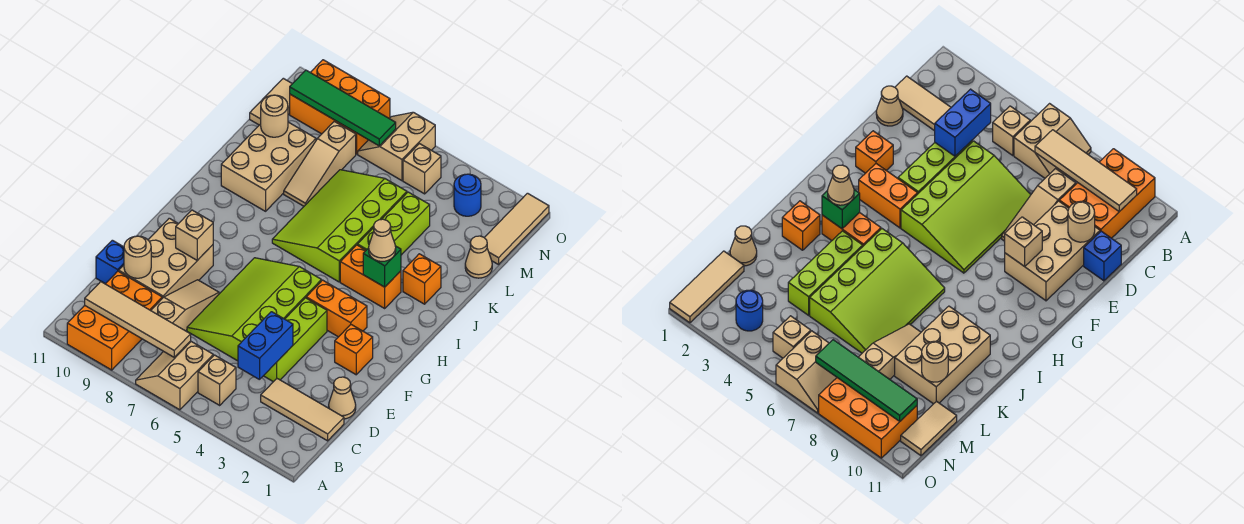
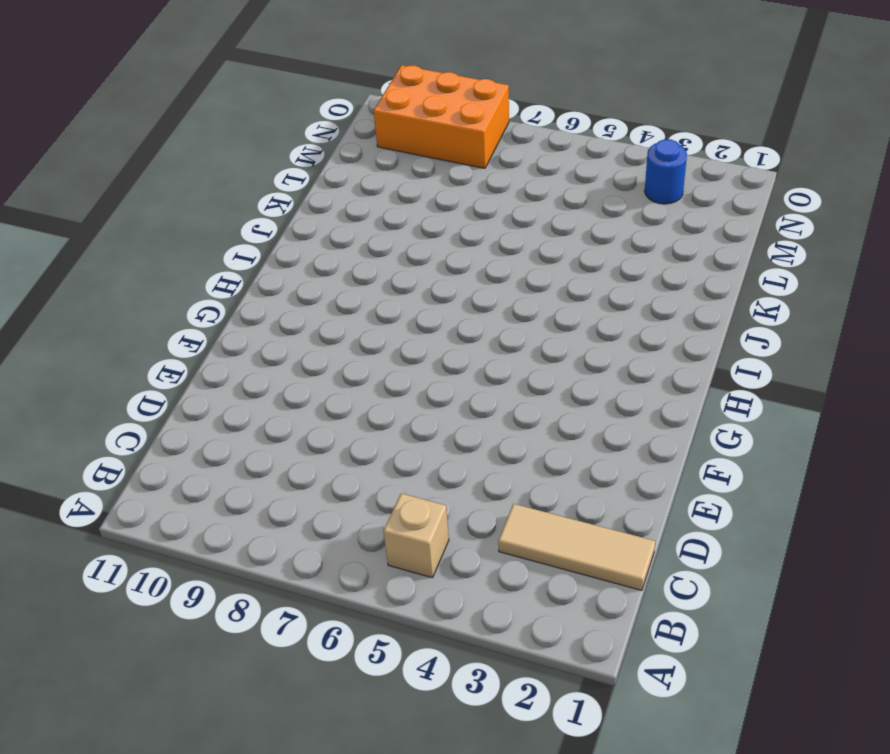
none -> tan slope A6:B7 level 1 top 6
none -> orange brick A9:C10 level 1
none -> tan slope C8:E8 level 1 top C
none -> tan cone D1 level 1

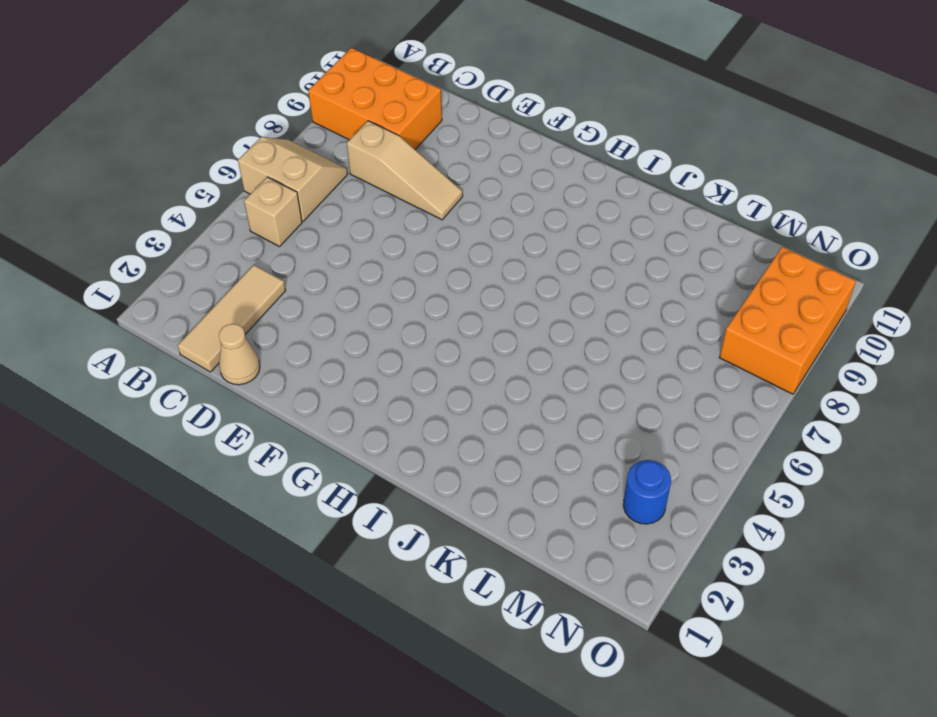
none -> lime brick D4:F4 level 1
none -> lime slope D5:G7 level 1 top 5
none -> tan brick D9:F10 level 1
none -> blue brick D11 level 1

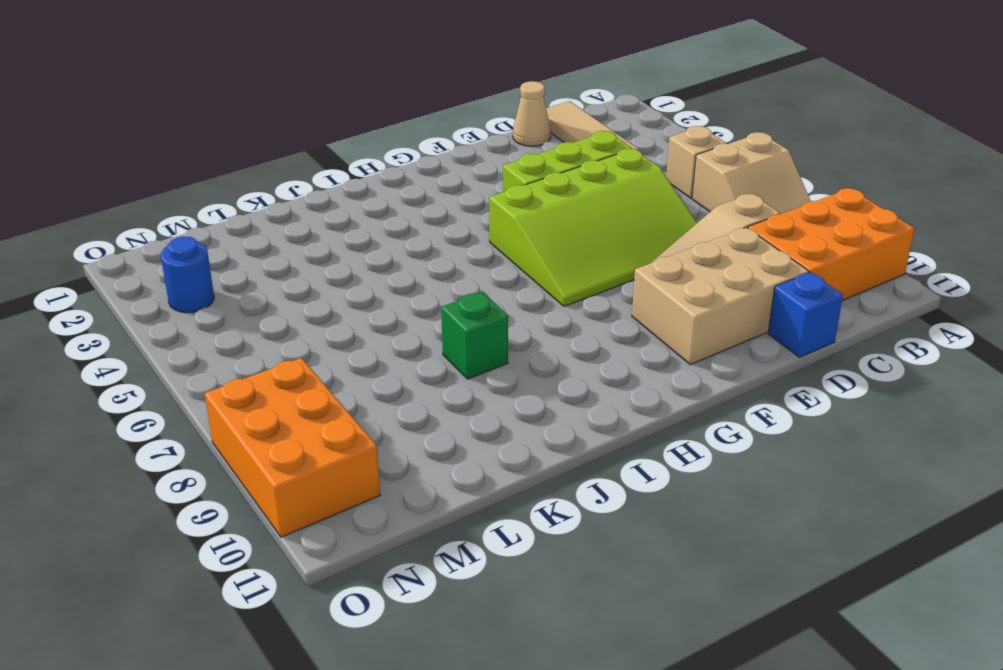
green brick J8 level 1 -> green brick I3 level 2
none -> orange brick F2 level 1
none -> orange brick G3:G4 level 1
none -> orange brick I3:I4 level 1
none -> lime slope I5:L7 level 1 top 5

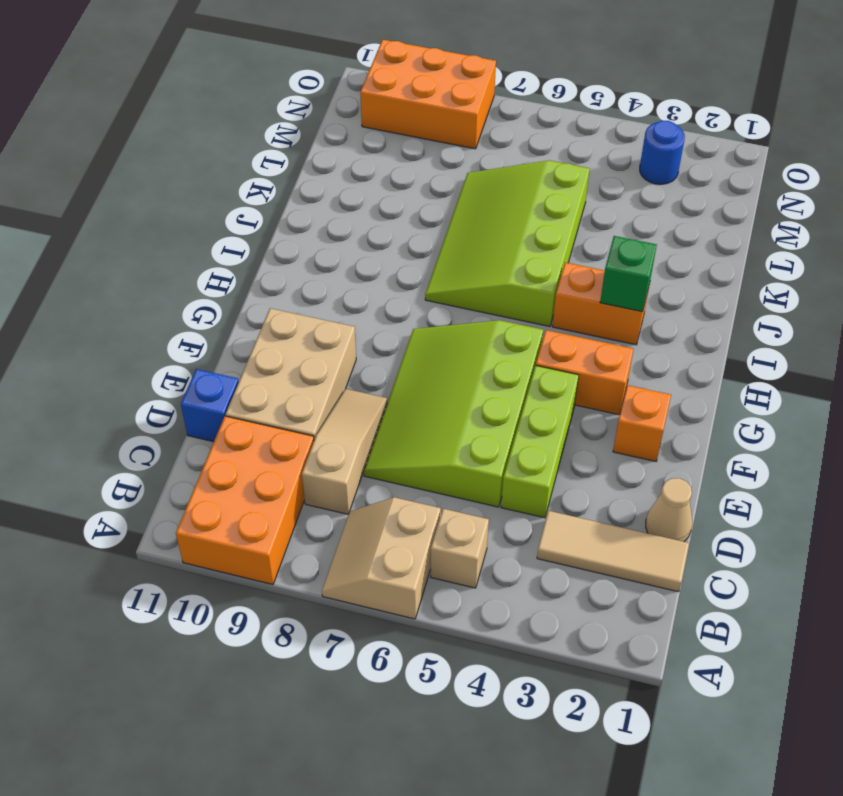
none -> orange brick J2 level 1
none -> lime brick J4:L4 level 1
none -> tan brick J9:L10 level 1
none -> tan slope K8:M8 level 1 top M

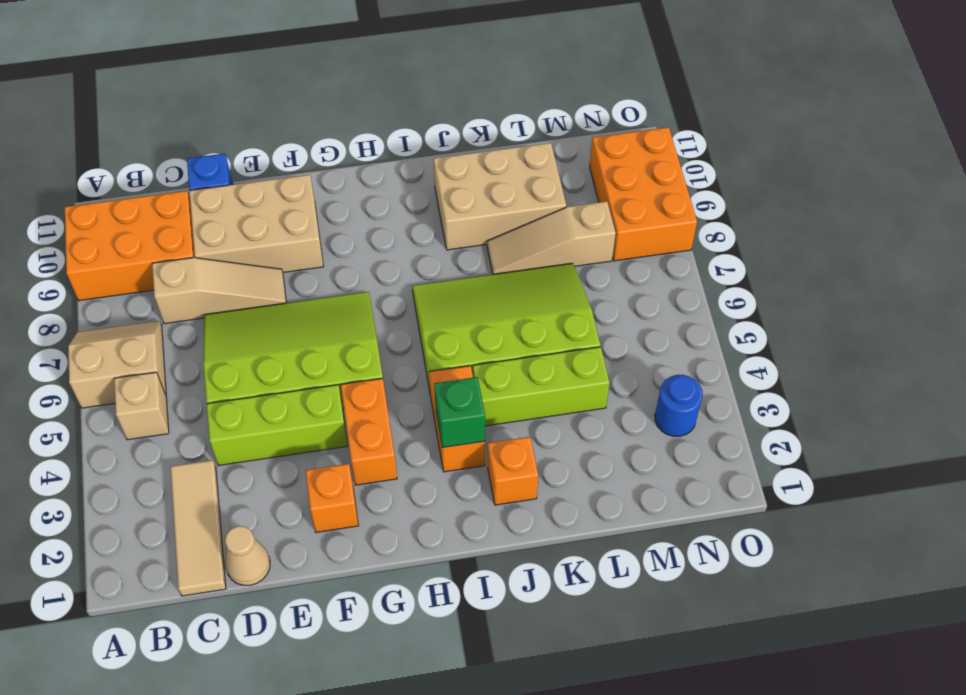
none -> tan cone L1 level 1
none -> tan tile M1:O1 level 1
none -> tan tile M11:N11 level 1
none -> tan brick N5 level 1

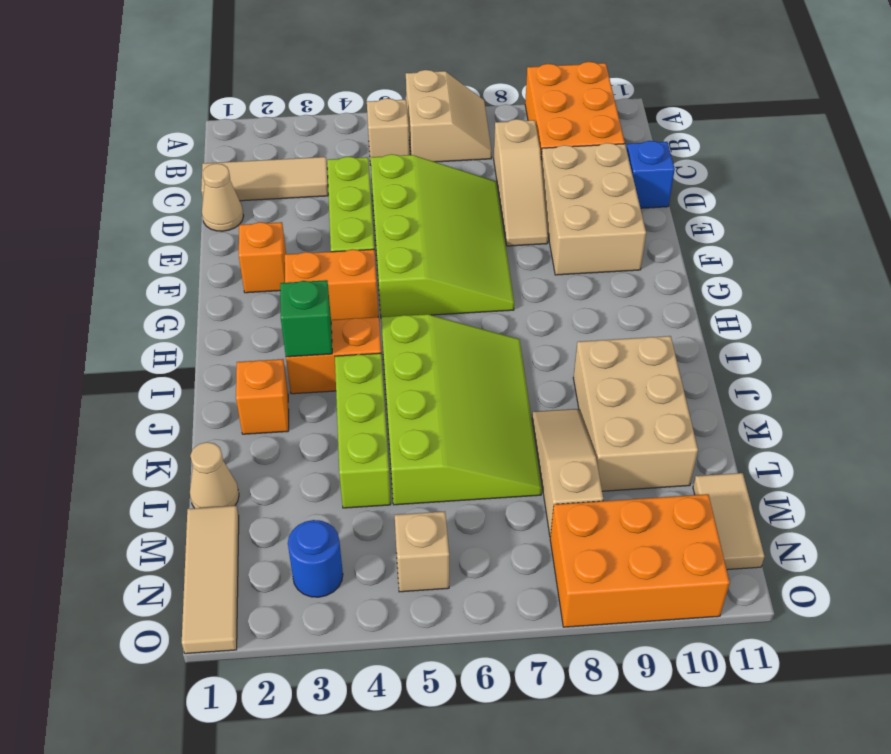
none -> tan slope N6:O7 level 1 top 6
none -> tan tile B7:B10 level 2
none -> blue brick C4:D4 level 2
none -> tan round brick D10 level 2

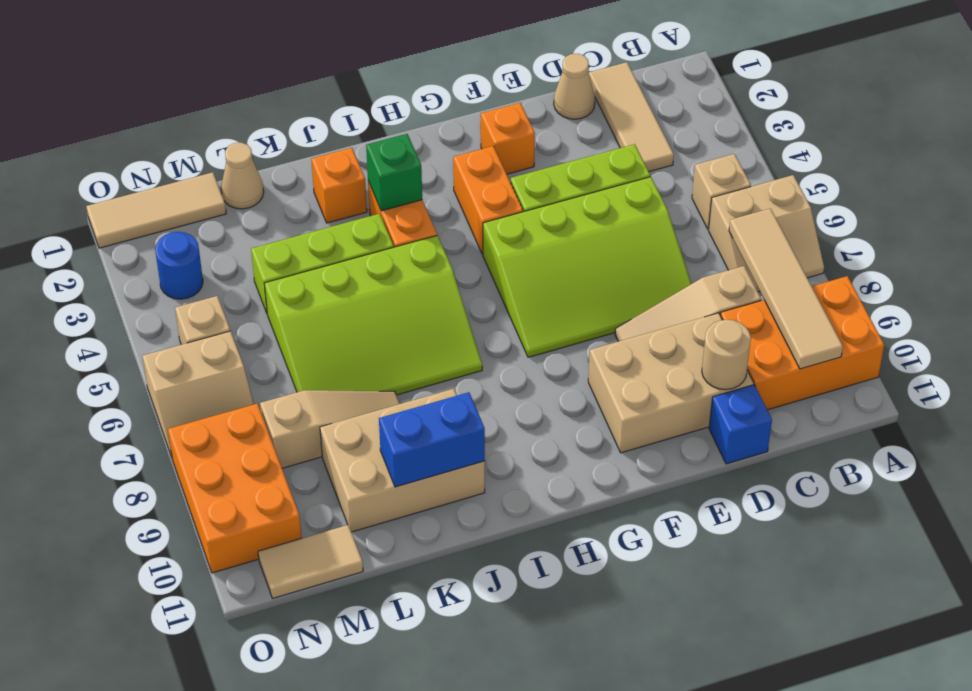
blue brick J10:K10 level 2 -> blue brick C4:D4 level 2
none -> tan brick F9 level 2
none -> tan round brick L10 level 2
none -> green tile N7:N10 level 2
none -> tan cone I3 level 3

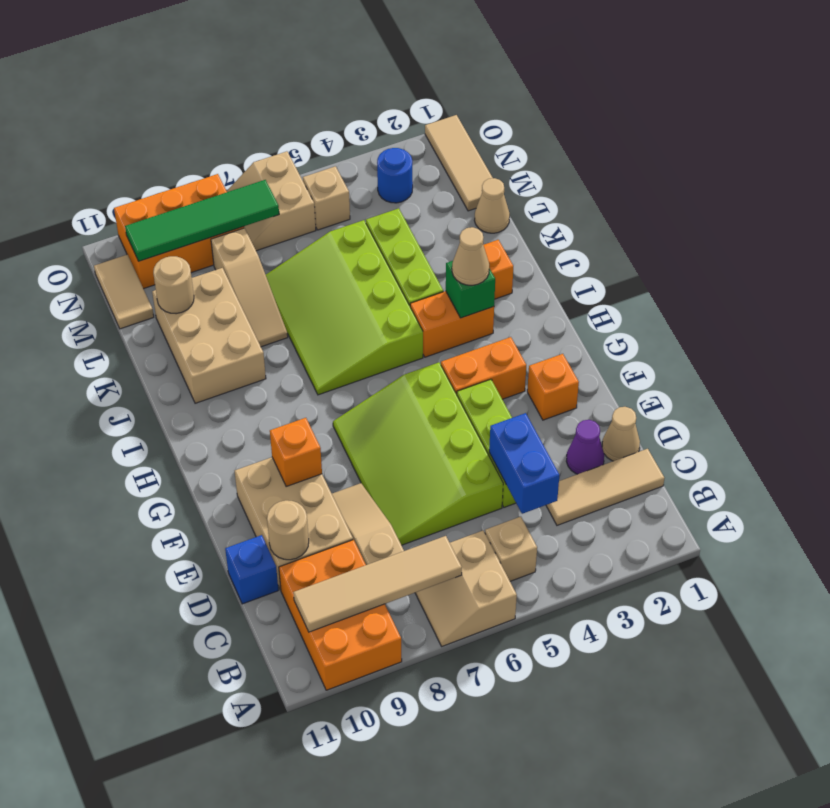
purple cone D2 level 1 -> none
orange brick F9 level 2 -> tan brick F9 level 2

